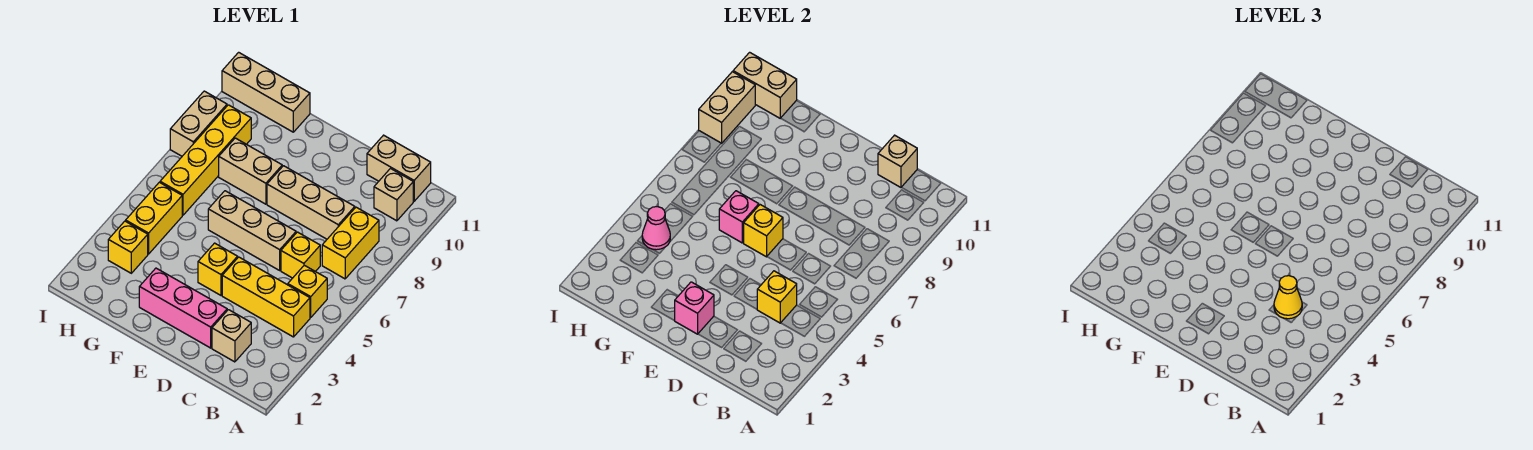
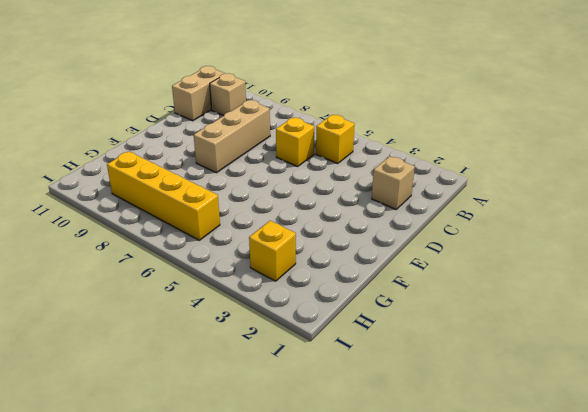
none -> yellow brick B4:D4 level 1
none -> yellow brick B7:B8 level 1
none -> pink brick D2:F2 level 1

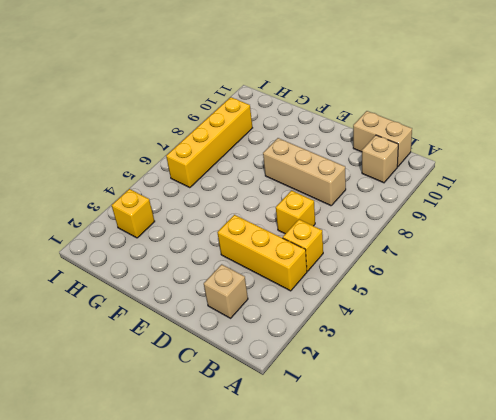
none -> yellow brick B7:B8 level 1
none -> pink brick D2:F2 level 1
none -> tan brick D6:F6 level 1

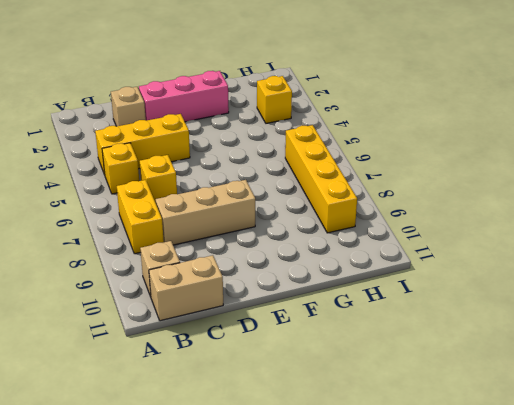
none -> tan brick D6:F6 level 1
none -> yellow brick E4 level 1
none -> tan brick F8:G8 level 1

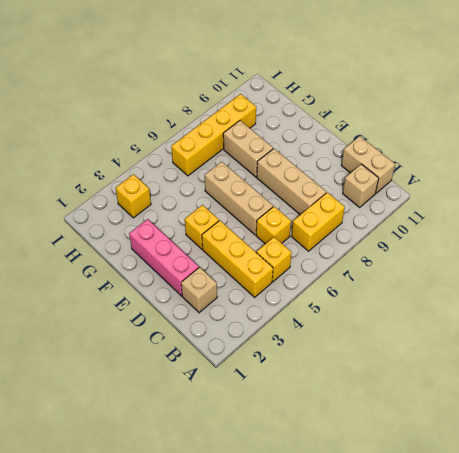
none -> tan brick G11:I11 level 1
none -> yellow brick H4:H5 level 1
none -> tan brick I8:I9 level 1

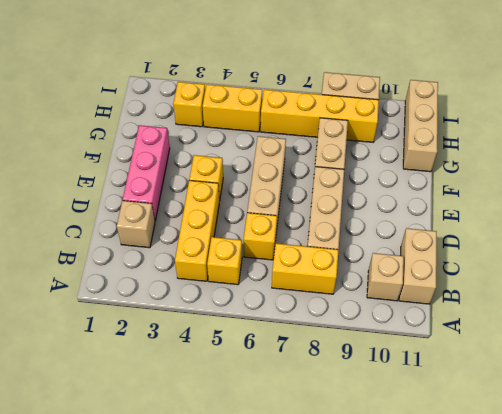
none -> yellow brick C4 level 2
none -> tan brick C11 level 2
none -> pink brick E2 level 2

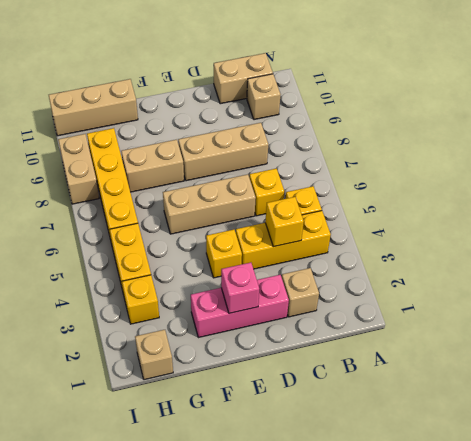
tan brick H1 level 1 -> tan brick C11 level 2
none -> yellow brick B7:B8 level 1
none -> yellow brick E6 level 2
none -> pink brick F6 level 2

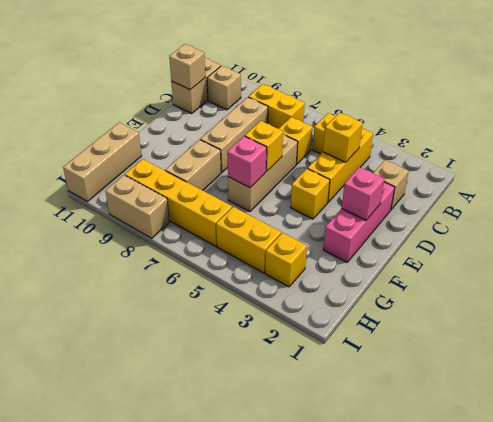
none -> pink cone H4 level 2
none -> tan brick H11:I11 level 2
none -> tan brick I9:I10 level 2

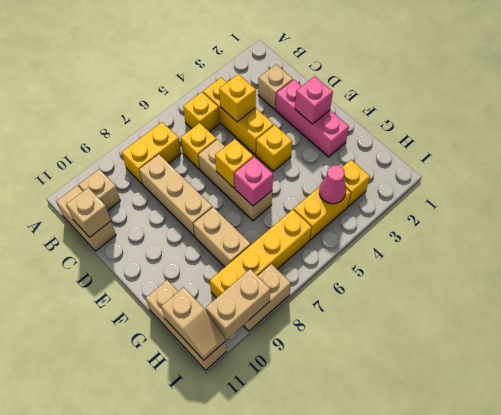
tan slope H11:I11 level 2 top H -> tan brick H11:I11 level 2
none -> yellow cone C4 level 3

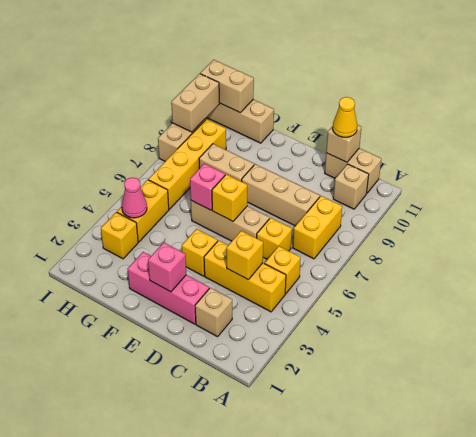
yellow cone C11 level 3 -> yellow cone C4 level 3

